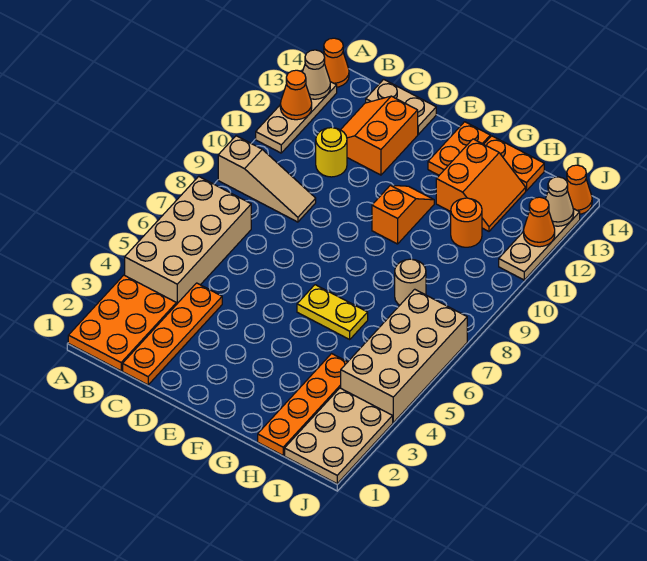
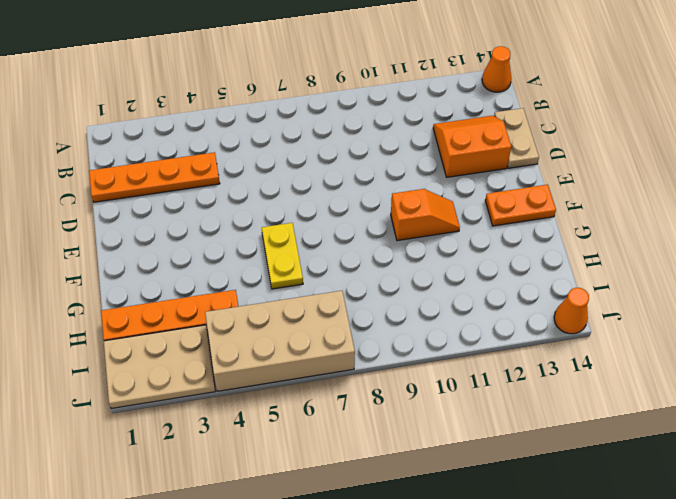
none -> orange plate A1:B3 level 1
none -> tan brick A4:B7 level 1
none -> tan slope A9:C9 level 1 top A

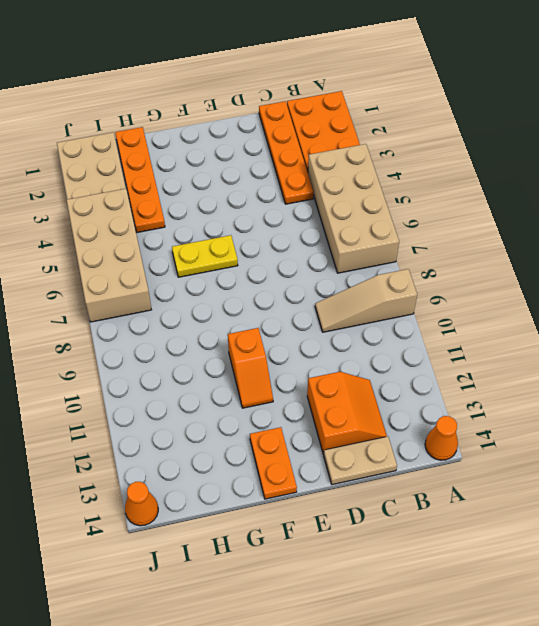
none -> tan plate A11:A13 level 1
none -> yellow round brick C11 level 1
none -> orange slope G12:H13 level 1 top G

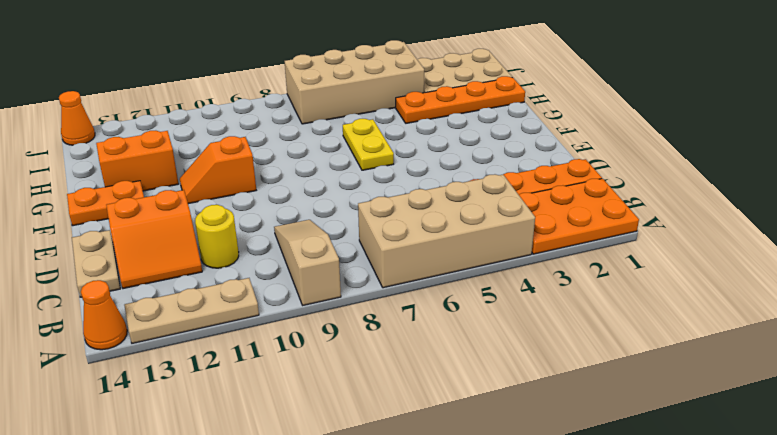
none -> orange plate G14:H14 level 1
none -> tan round brick H8 level 1
none -> orange round brick H11 level 1

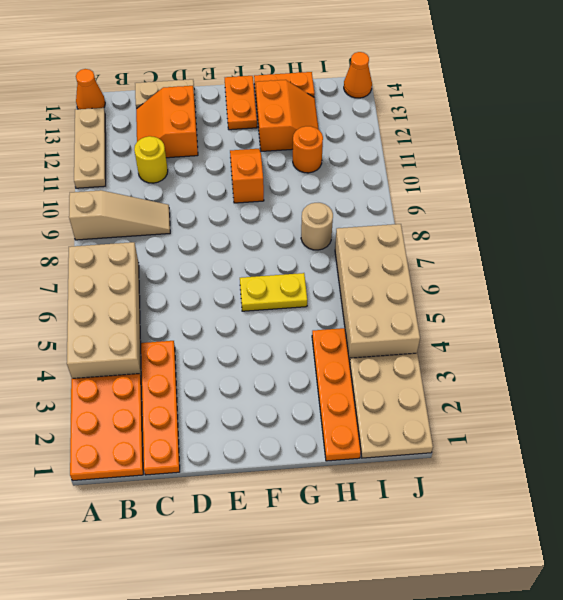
none -> tan plate J11:J13 level 1
none -> orange cone A12 level 2
none -> tan cone A13 level 2

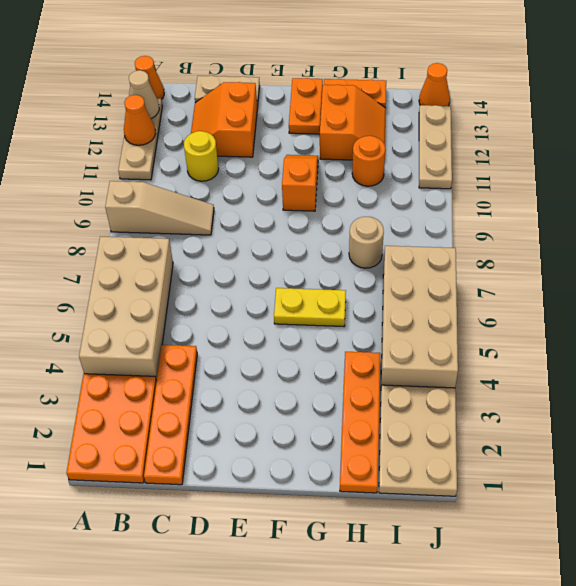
none -> orange cone J12 level 2
none -> tan cone J13 level 2

